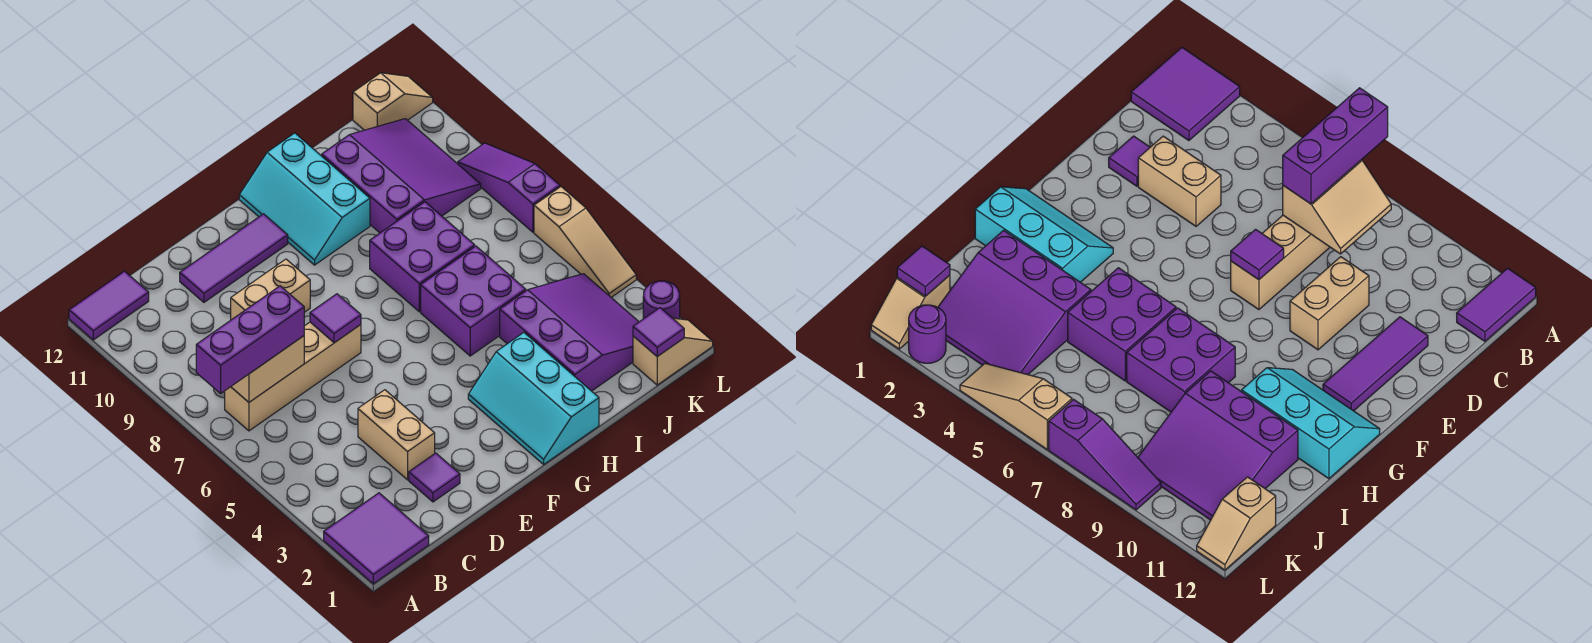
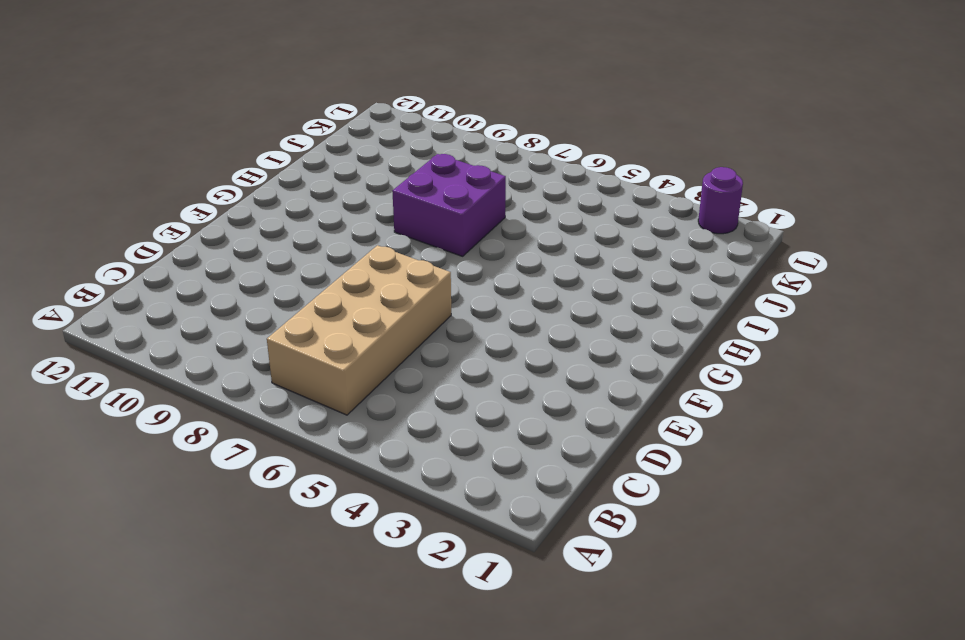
tan brick B6:E7 level 1 -> tan brick B7:E7 level 1
none -> purple tile A1:B2 level 1
none -> purple tile A12:B12 level 1
none -> purple tile D2 level 1

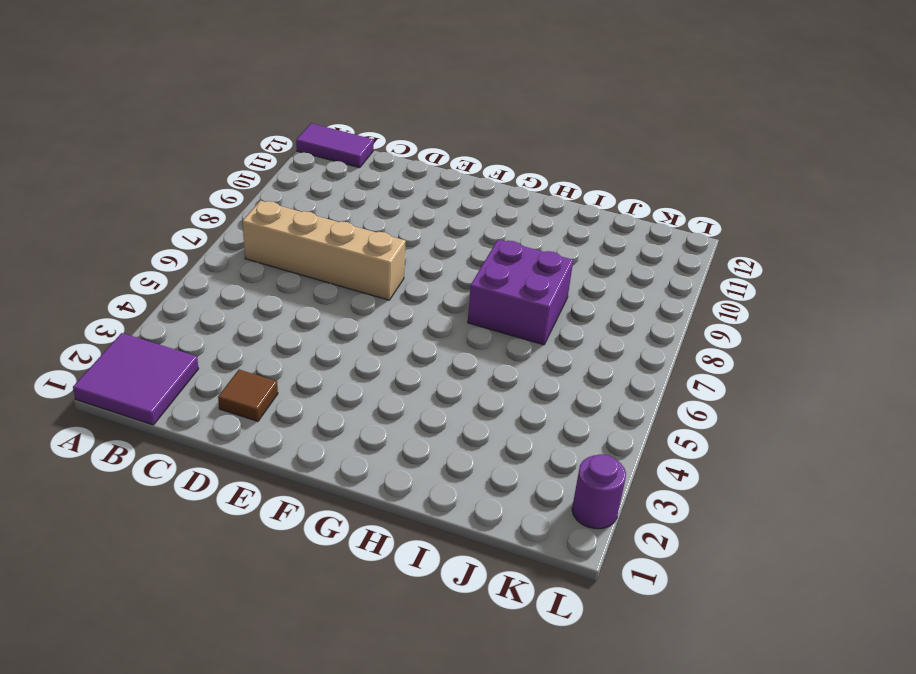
brown tile D2 level 1 -> purple tile D2 level 1
none -> tan brick D3:D4 level 1
none -> tan brick D9:E9 level 1
none -> purple tile D11:F11 level 1

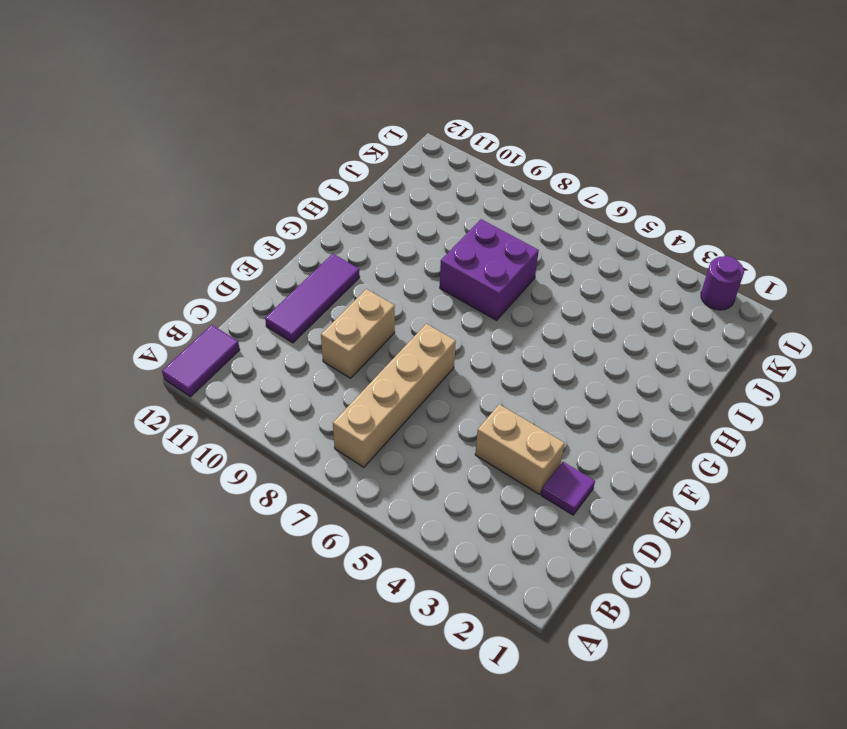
none -> purple tile A1:B2 level 1
none -> cyan slope G1:H3 level 1 top H
none -> cyan slope G10:H12 level 1 top H

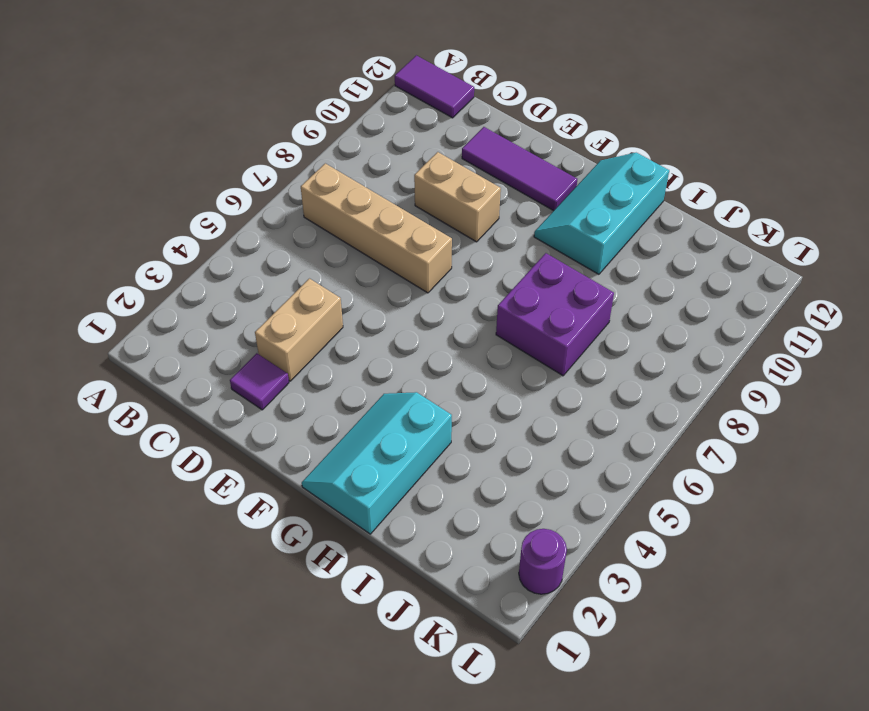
none -> purple tile A1:B2 level 1
none -> purple brick H5:I6 level 1
none -> purple slope I2:K4 level 1 top I

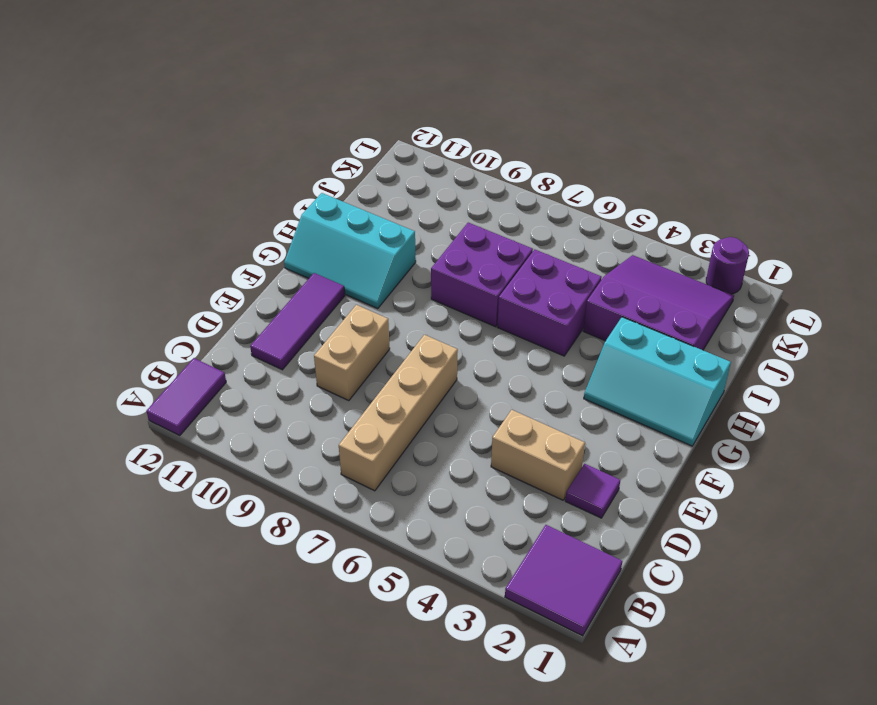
none -> purple slope I9:K11 level 1 top I
none -> tan slope K1:L1 level 1 top K
none -> tan slope K12:L12 level 1 top K

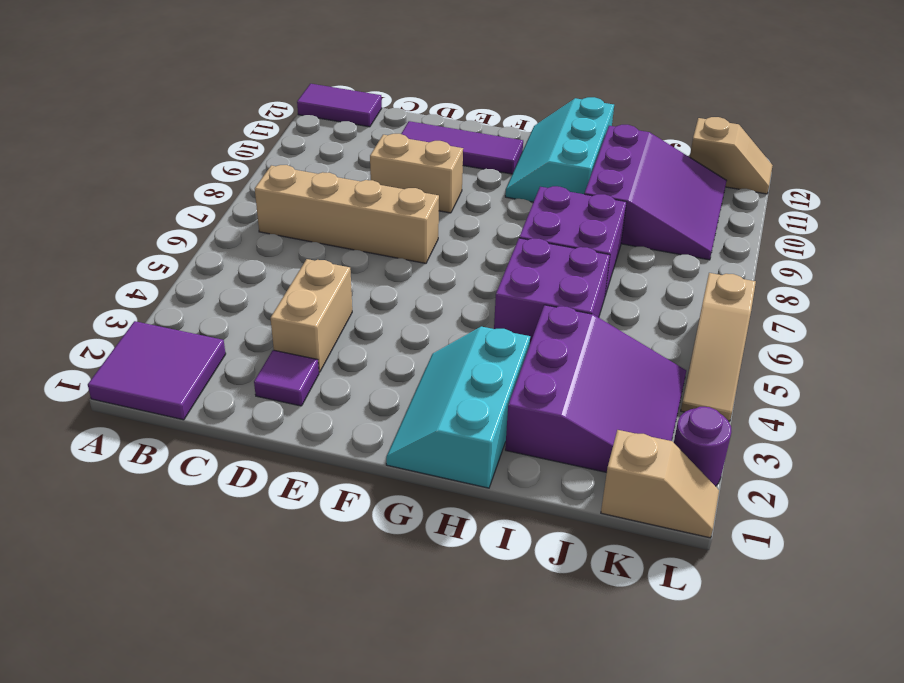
none -> purple slope L7:L9 level 1 top 7
none -> tan slope B7:C8 level 2 top 7
none -> purple tile E7 level 2

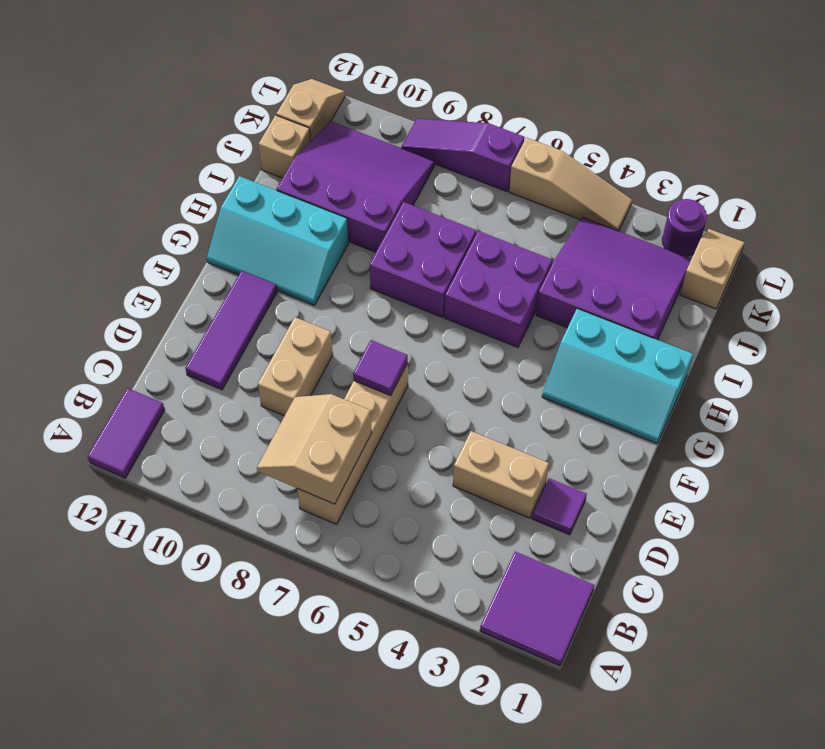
tan brick J12 level 1 -> none
none -> purple tile K1 level 2
none -> purple brick A7:C7 level 3

